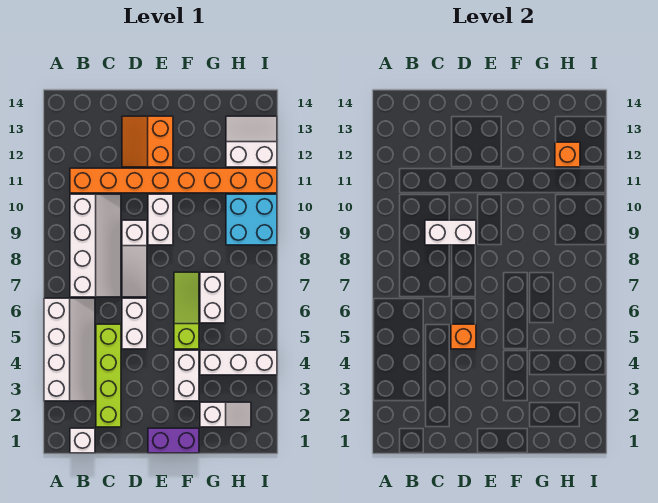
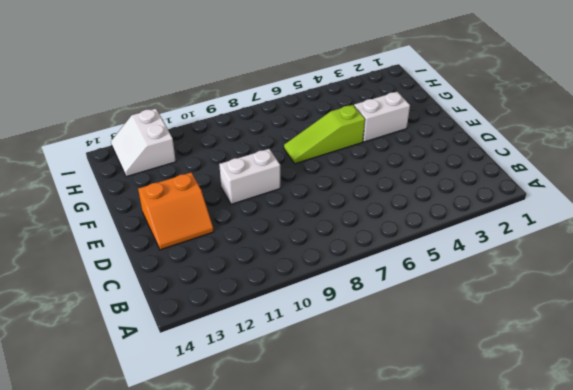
none -> white slope A3:B6 level 1 top A
none -> white brick B1 level 1
none -> white slope B7:C10 level 1 top B

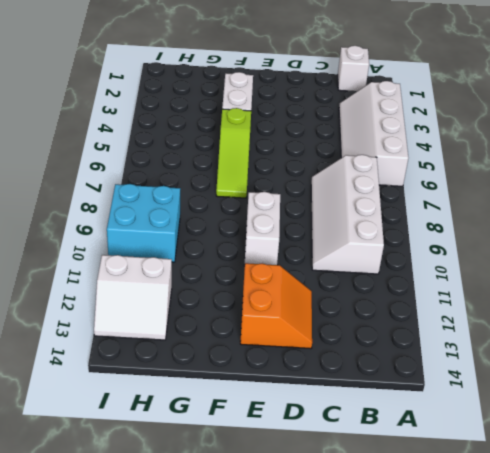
none -> orange brick B11:I11 level 1
none -> lime brick C2:C5 level 1
none -> white brick D5:D6 level 1

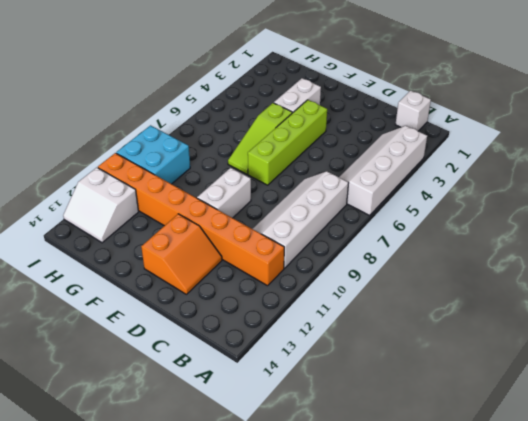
lime brick E4:E7 level 1 -> lime brick C2:C5 level 1
none -> white brick D5:D6 level 1
none -> white slope D7:D9 level 1 top 9
none -> purple brick E1:F1 level 1

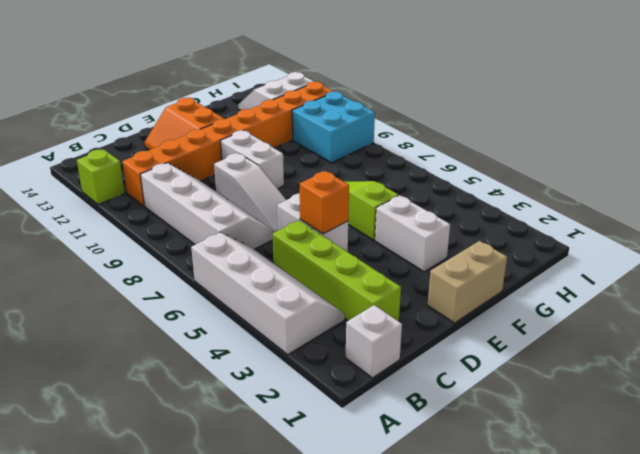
lime brick A12 level 1 -> none
tan brick E1:F1 level 1 -> purple brick E1:F1 level 1
none -> white slope G2:H2 level 1 top G
none -> white brick G4:I4 level 1
none -> white brick G6:G7 level 1

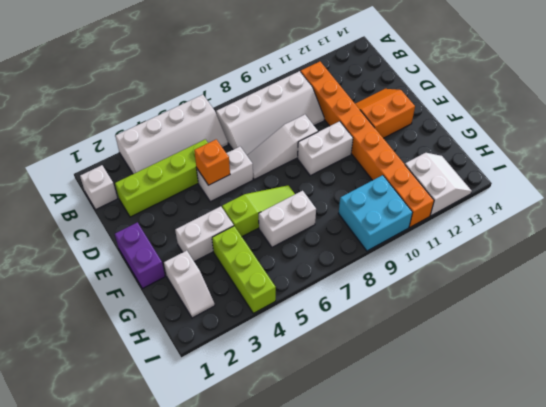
lime brick G4:I4 level 1 -> white brick G4:I4 level 1
none -> white brick C9:D9 level 2
none -> orange brick H12 level 2

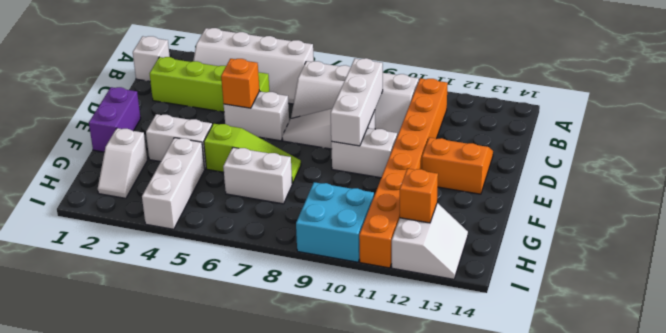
white brick C9:E9 level 2 -> white brick C9:D9 level 2

